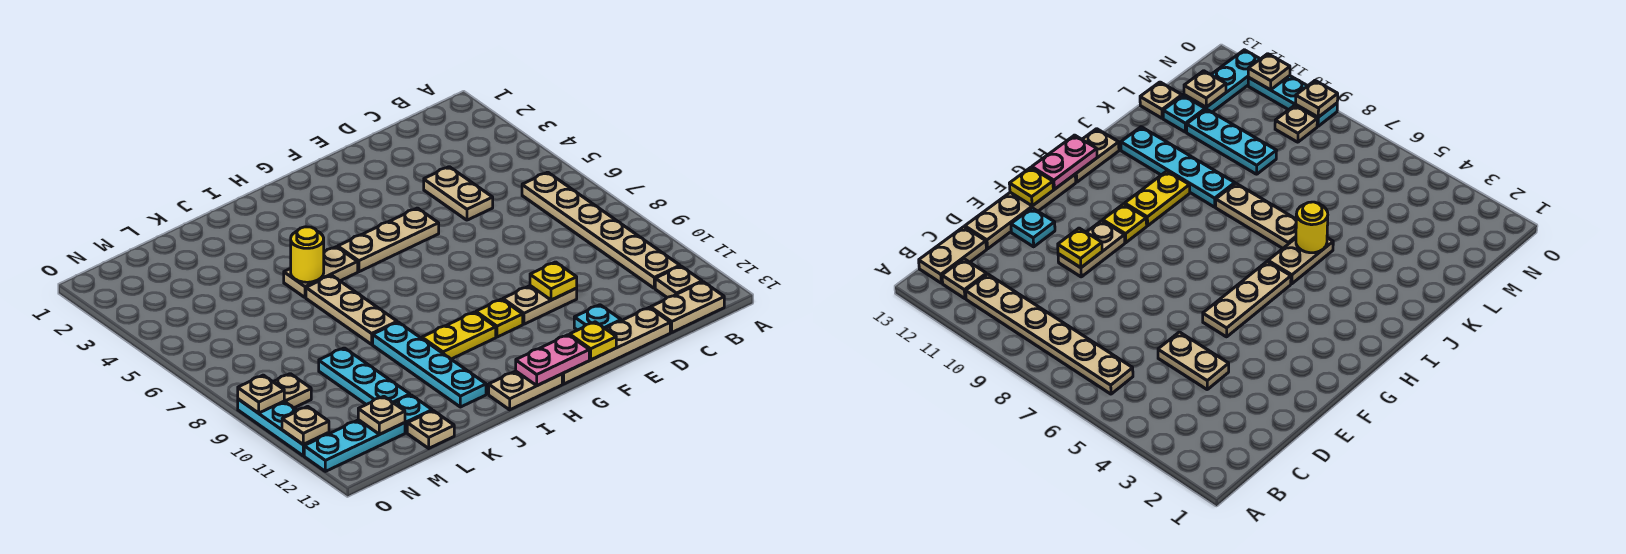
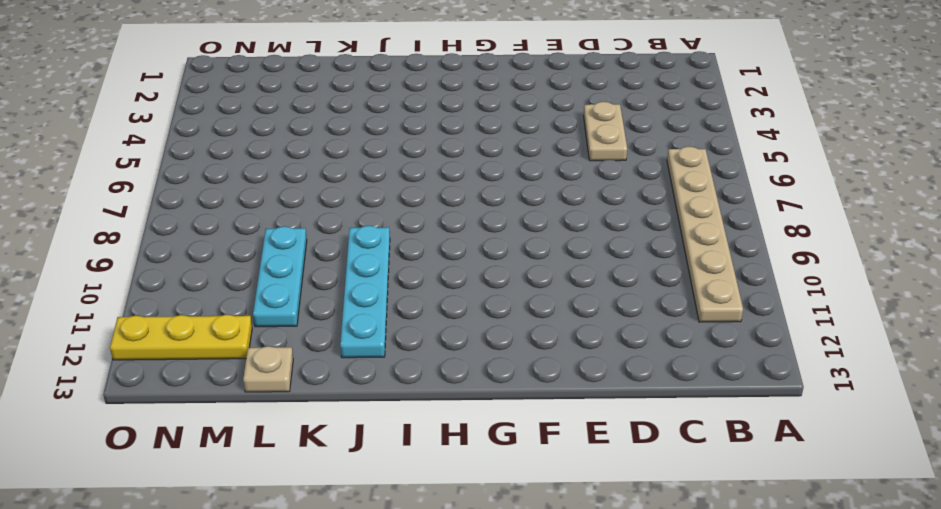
yellow plate M12:O12 level 1 -> cyan plate M12:O12 level 1
none -> tan plate B12 level 1
none -> tan plate B13:C13 level 1
none -> tan plate D13:G13 level 1

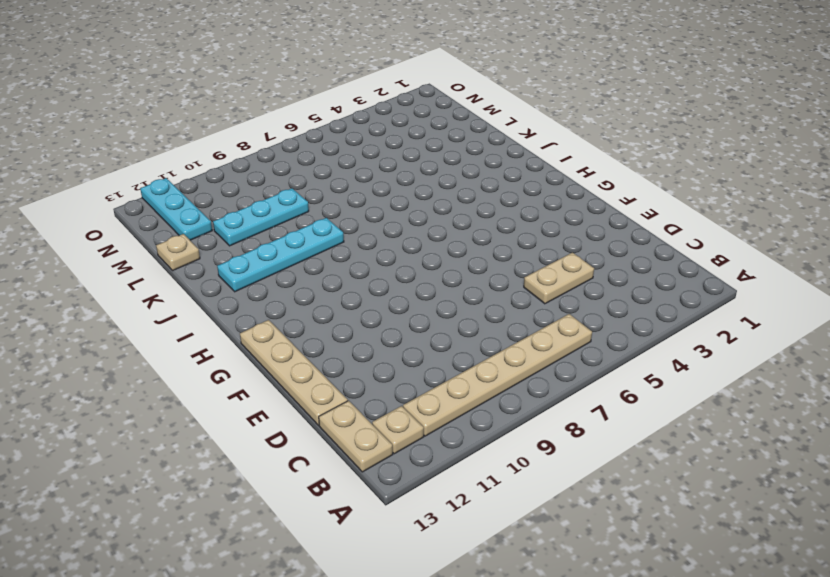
none -> tan plate E10:F10 level 1
none -> cyan plate E12 level 1
none -> tan plate F5:H5 level 1

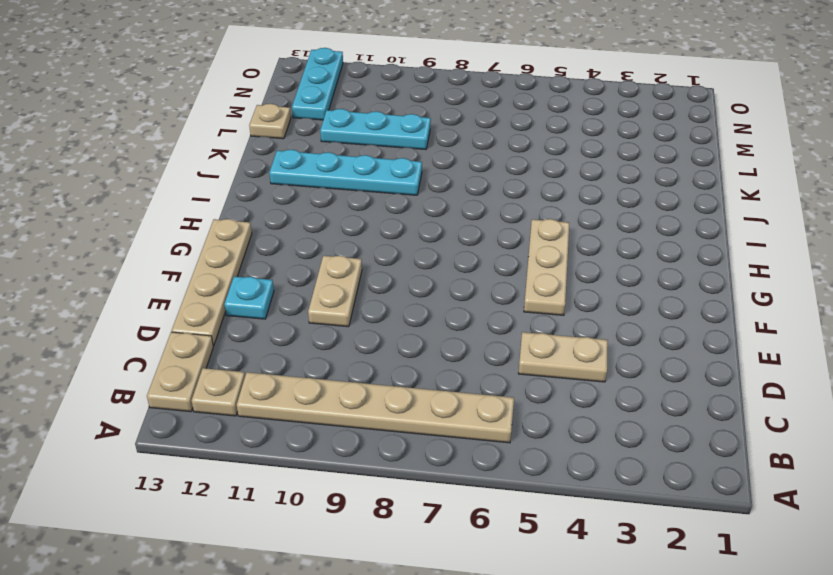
none -> yellow plate G10 level 1
none -> yellow plate H10:I10 level 1
none -> tan plate H13:I13 level 1

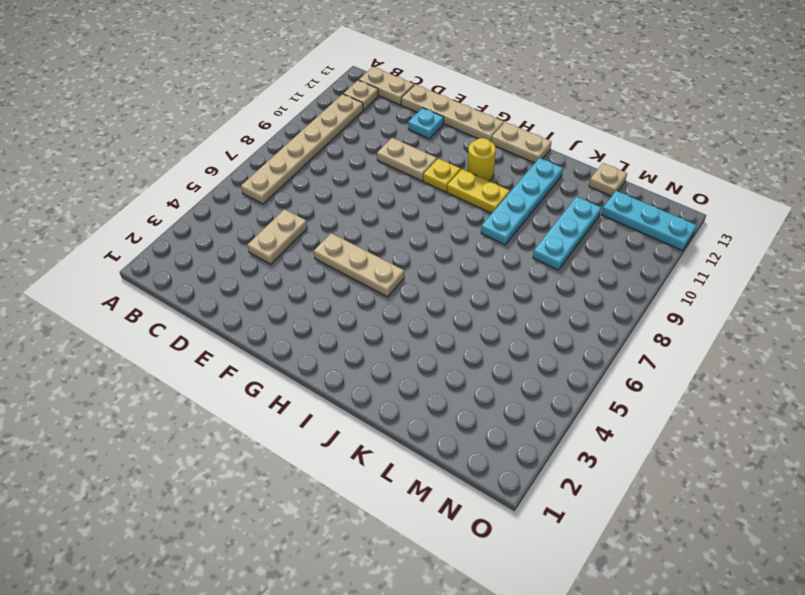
yellow round brick H11 level 1 -> yellow round brick J5 level 2
none -> tan plate I5:J5 level 1
none -> tan plate J6:J8 level 1
none -> cyan plate L12 level 1

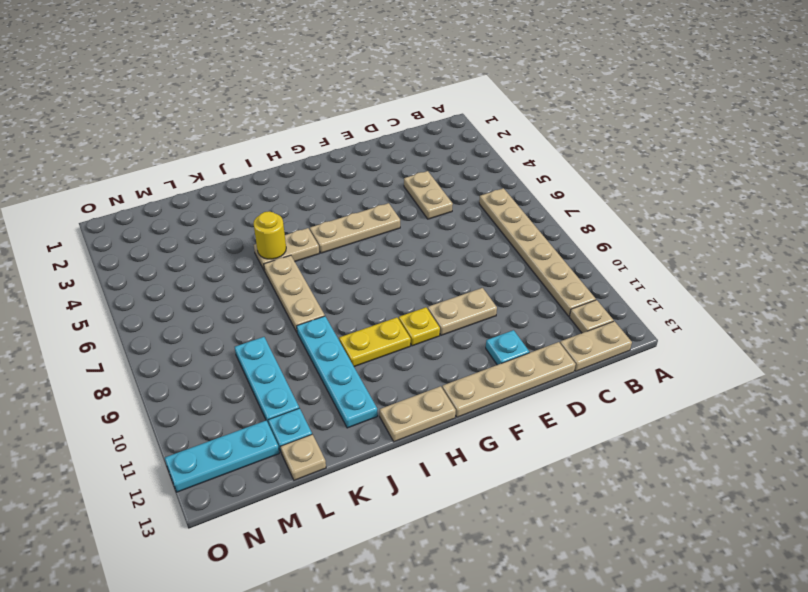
none -> tan plate N9 level 1
none -> cyan plate O9:O11 level 1
none -> yellow plate E10 level 2

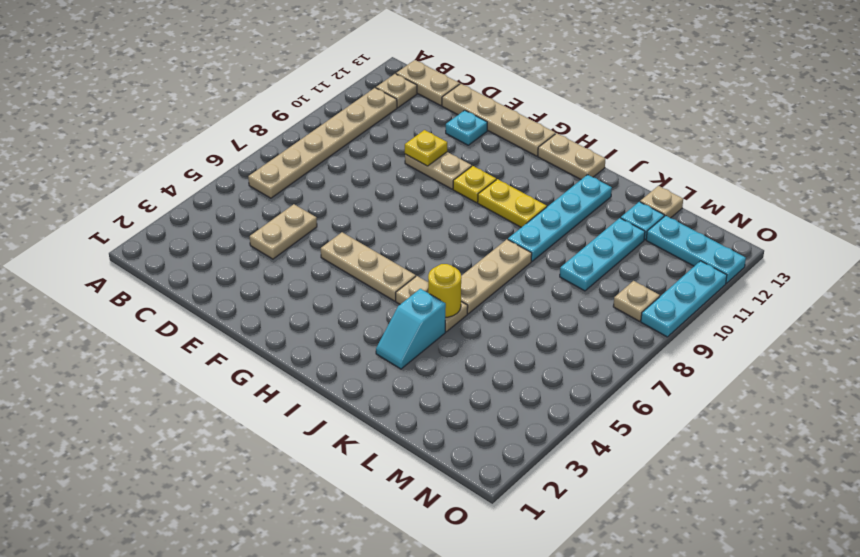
cyan slope J3:J4 level 1 top 4 -> none
none -> yellow plate F13 level 2
none -> pink plate G13:H13 level 2
none -> tan plate M12 level 2

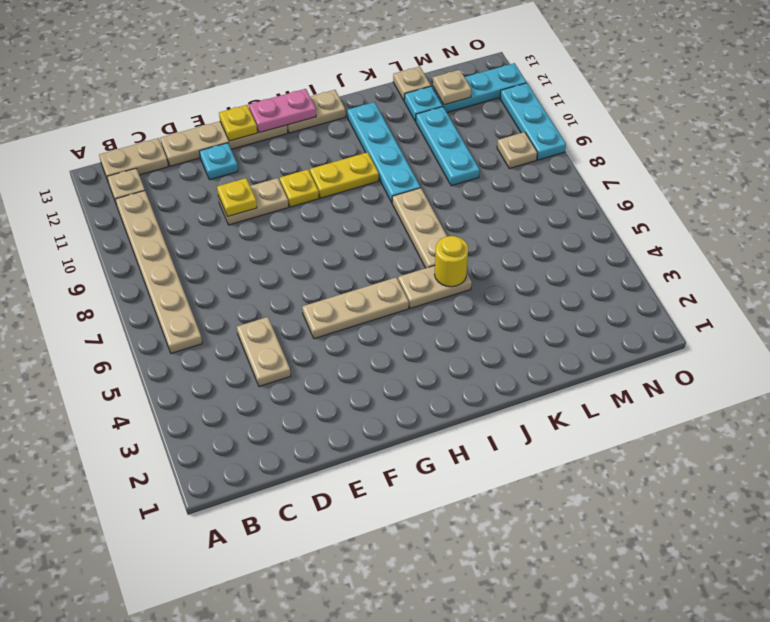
none -> tan plate O9 level 2
none -> tan plate O11 level 2

